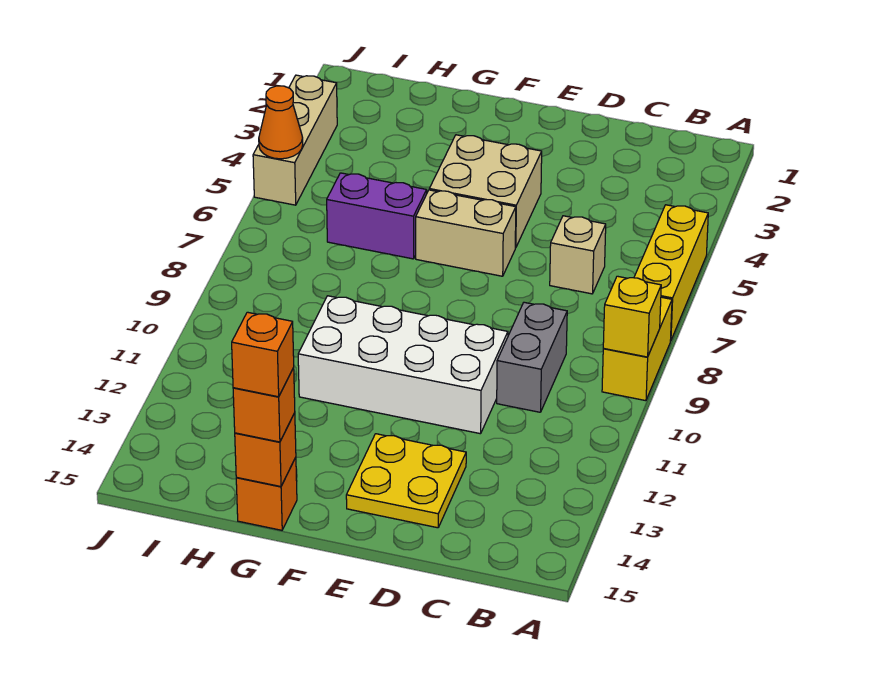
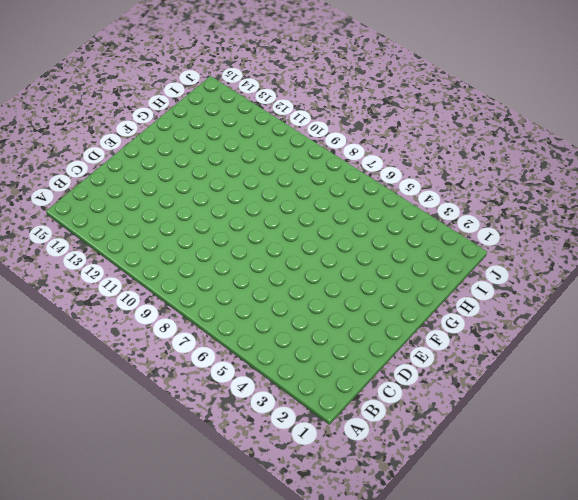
none -> yellow brick A5:A7 level 1
none -> yellow brick A8:A9 level 1
none -> tan brick C6 level 1

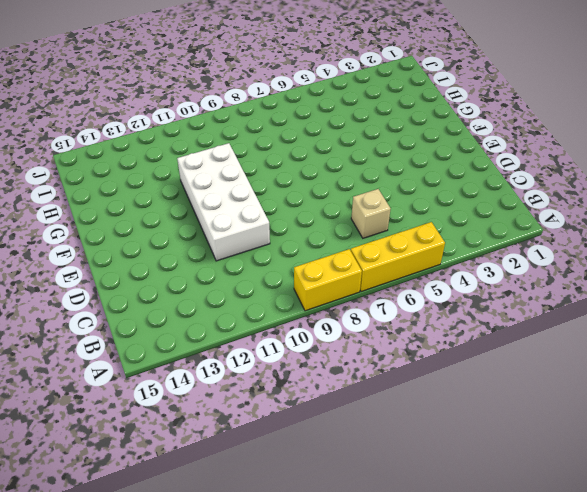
none -> grey brick C9:C10 level 1
none -> yellow plate D13:E14 level 1
none -> tan brick E4:F5 level 1

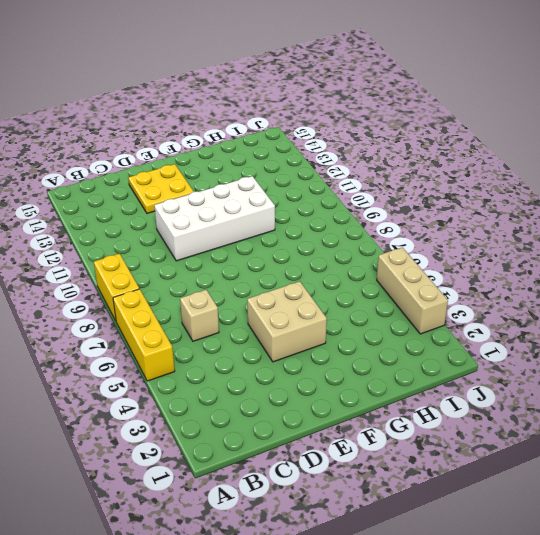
none -> grey brick C9:C10 level 1
none -> tan brick E6:F6 level 1
none -> purple brick G6:H6 level 1

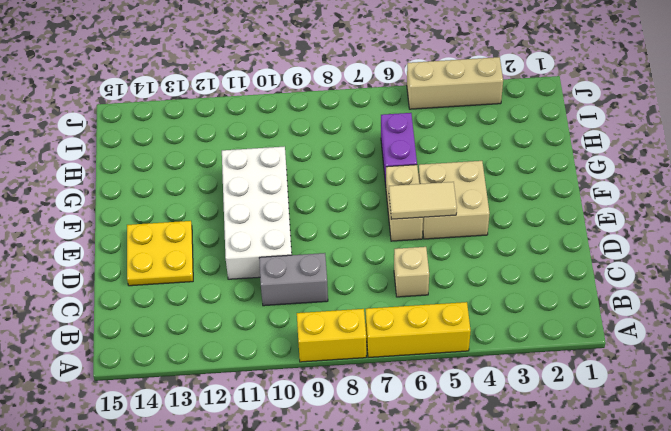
tan tile E5:E6 level 2 -> none
none -> orange brick G15 level 1
none -> yellow brick A9 level 2
none -> orange brick G15 level 2

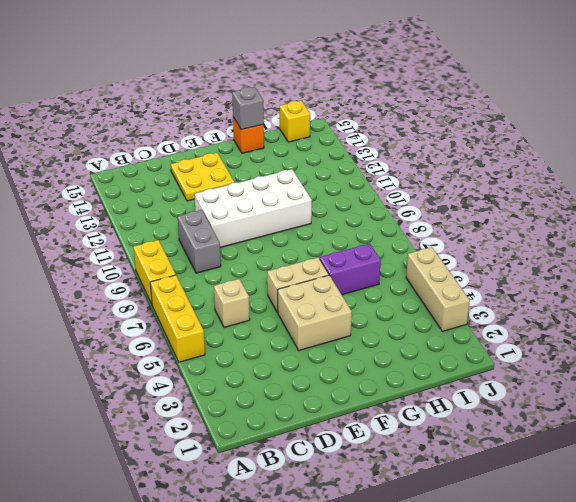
grey brick G15 level 2 -> orange brick G15 level 2
yellow brick I15 level 1 -> yellow brick A9 level 2
none -> orange cone J5 level 2
none -> orange brick G15 level 3
none -> orange brick G15 level 4

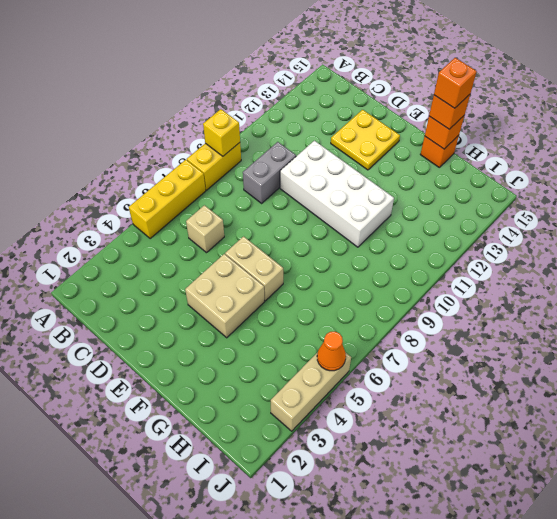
none -> purple brick G6:H6 level 1

